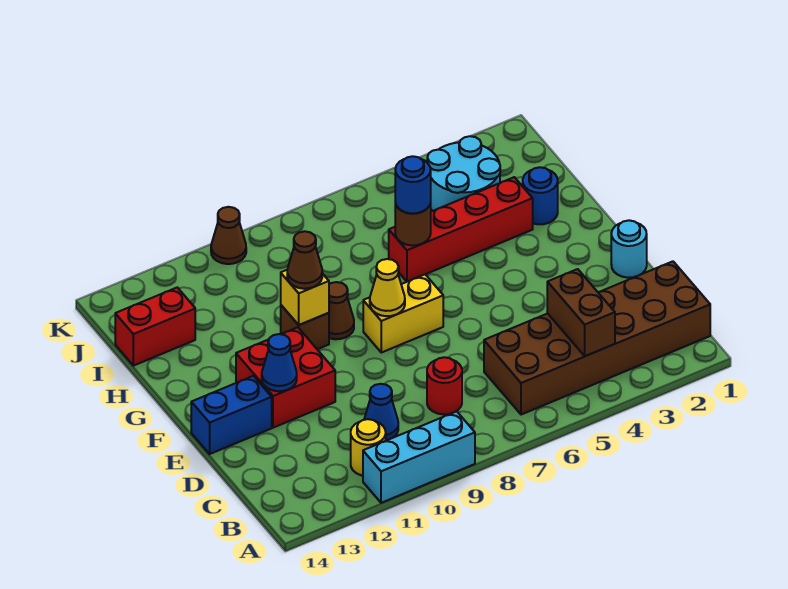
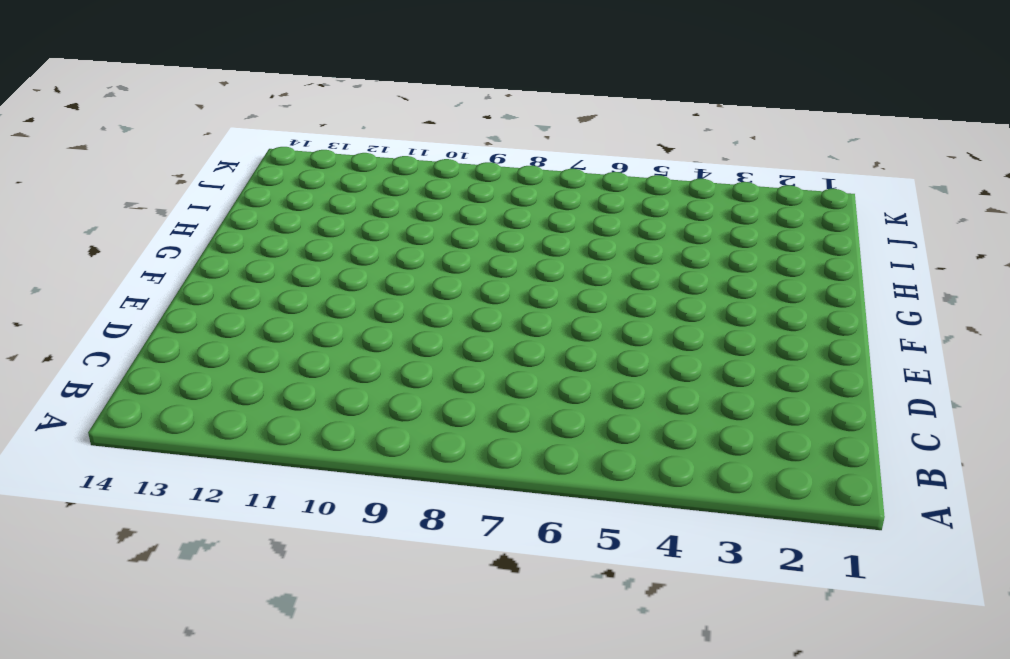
none -> cyan brick A9:A11 level 1
none -> brown brick B1:C6 level 1
none -> yellow round brick B11 level 1

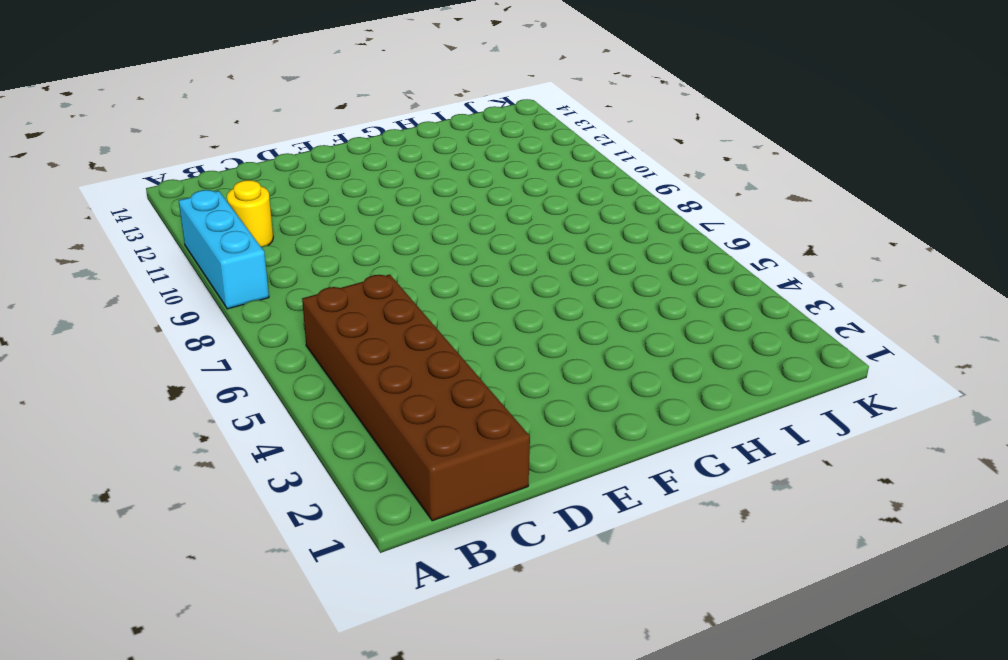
none -> red round brick C8 level 1
none -> blue cone C10 level 1
none -> cyan round brick E1 level 1

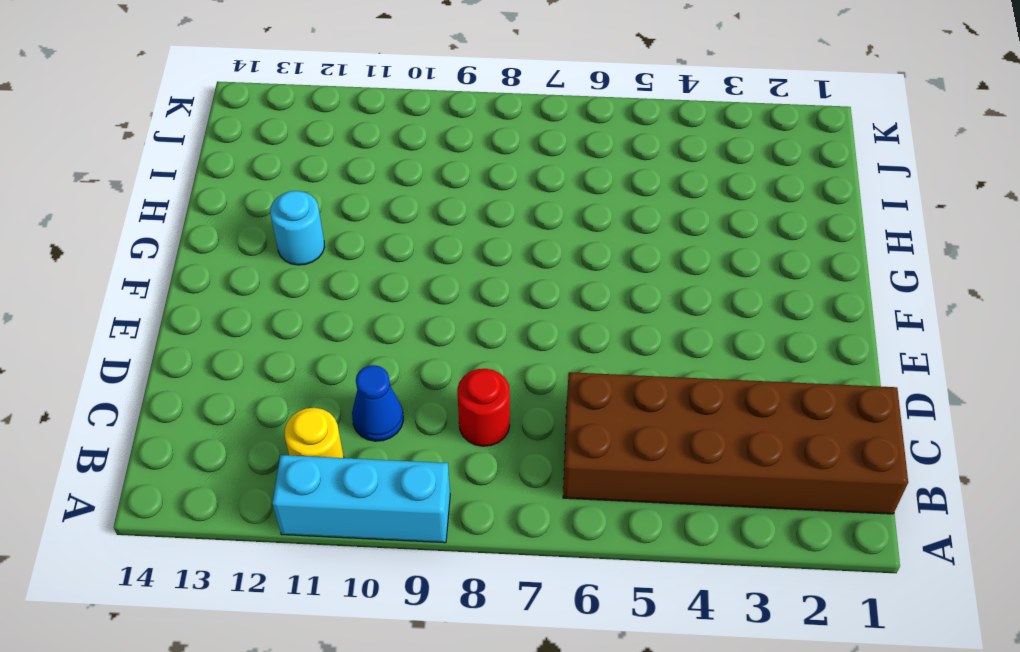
cyan round brick G12 level 1 -> cyan round brick E1 level 1
none -> red brick E11:F12 level 1
none -> blue brick E13:E14 level 1
none -> yellow brick F7:F8 level 1

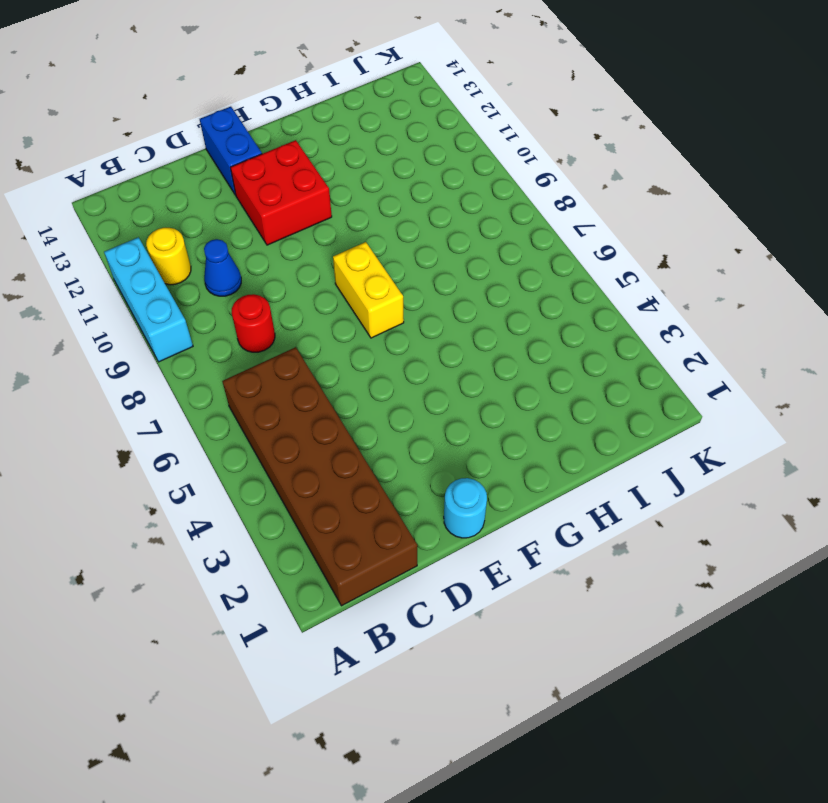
none -> brown cone G9 level 1
none -> brown brick G10 level 1
none -> blue round brick H2 level 1

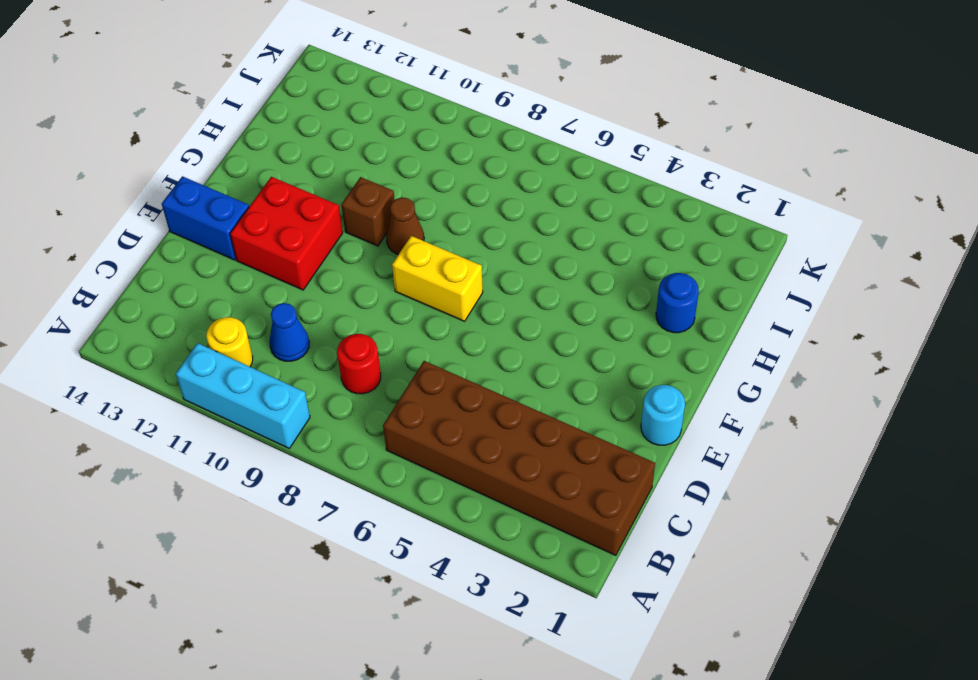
none -> red brick H3:H6 level 1
none -> cyan round brick I3:J4 level 1
none -> red brick I13:I14 level 1

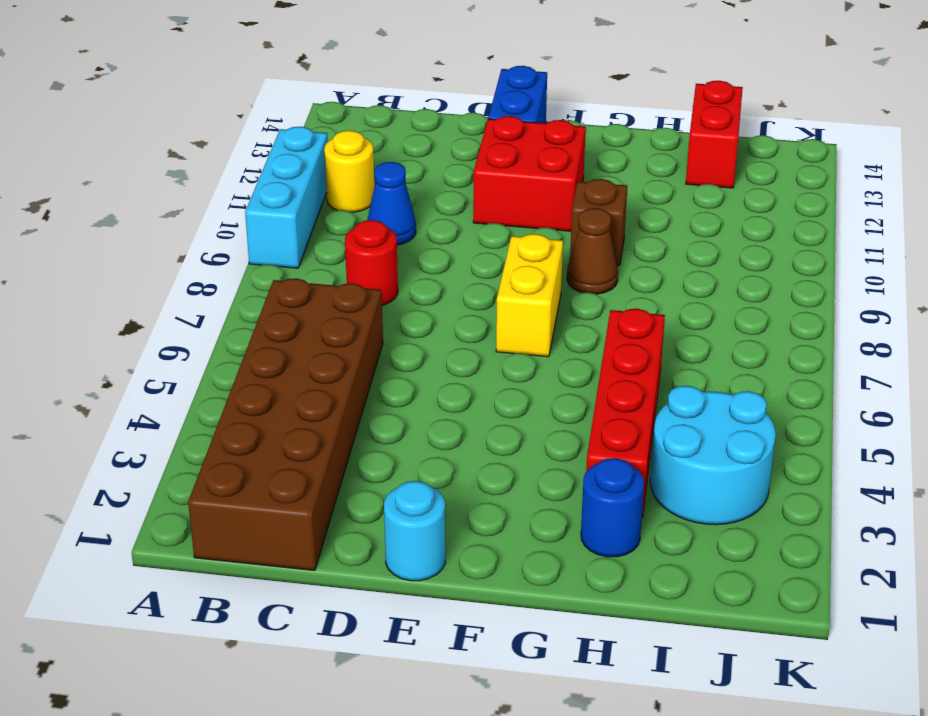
none -> brown cone K10 level 1
none -> brown brick B4:C4 level 2
none -> blue cone E12 level 2

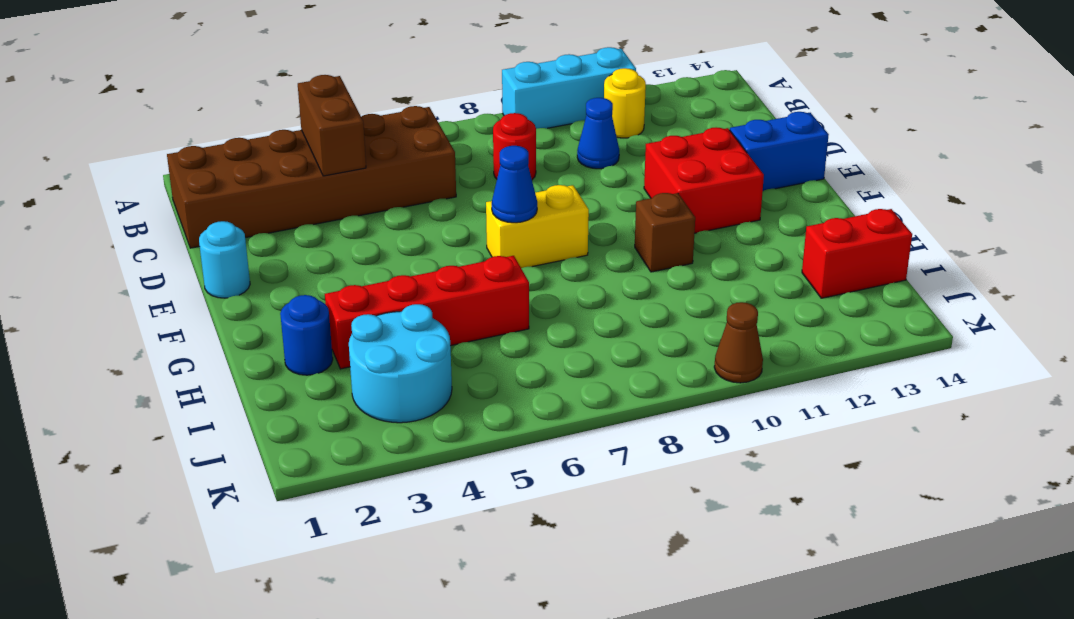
blue cone F7 level 2 -> blue cone E12 level 2
none -> brown cone G9 level 1
none -> yellow cone F8 level 2
none -> yellow brick G10 level 2

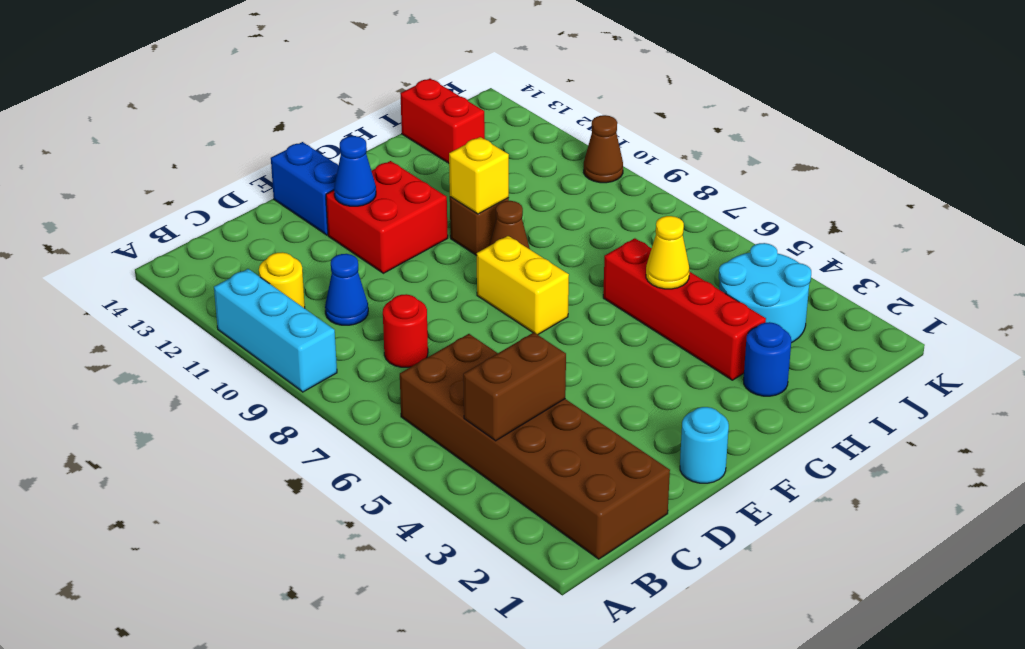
yellow cone H5 level 2 -> yellow cone F8 level 2
none -> brown round brick H6 level 2
none -> brown cone G10 level 3
none -> blue round brick H6 level 3

